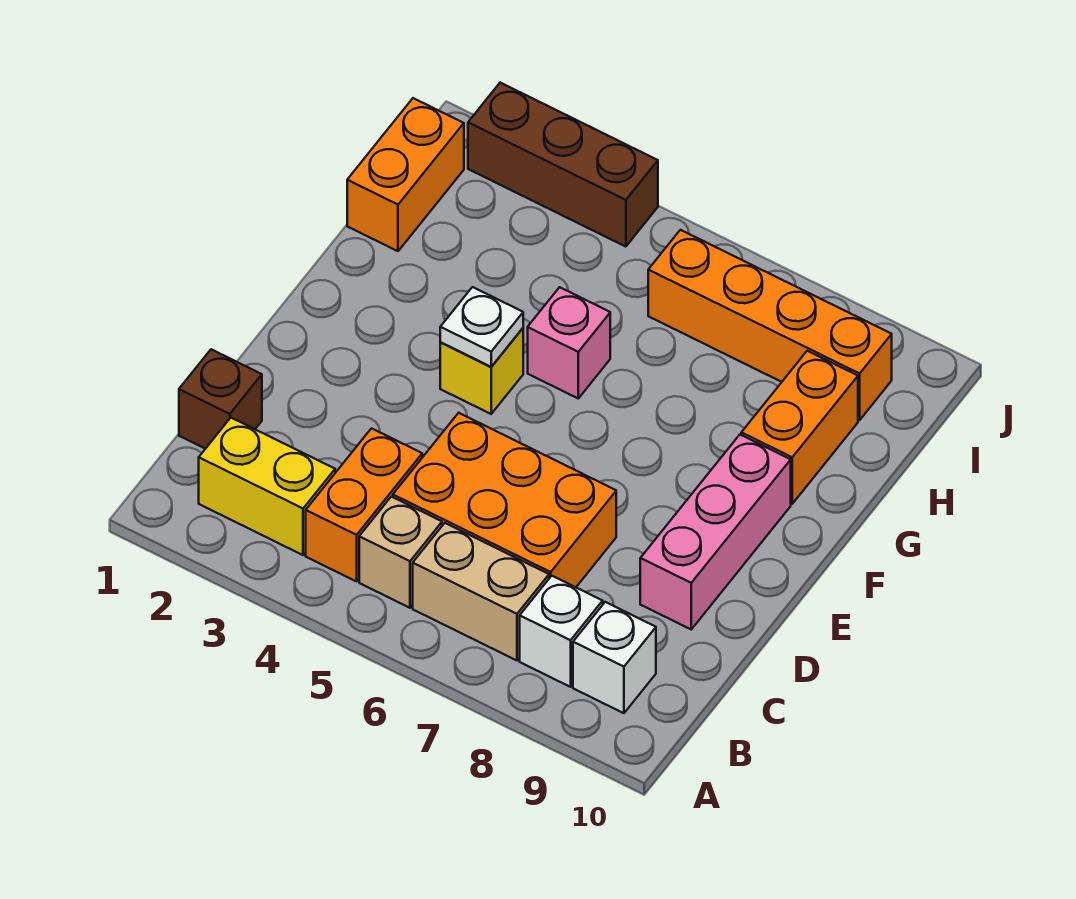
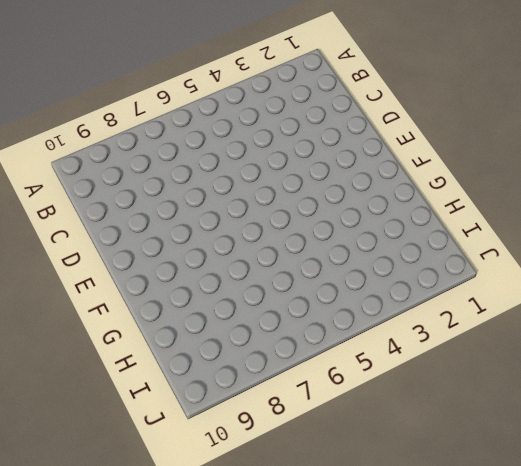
none -> yellow brick B2:B3 level 1
none -> orange brick B4:C4 level 1
none -> tan brick B5 level 1

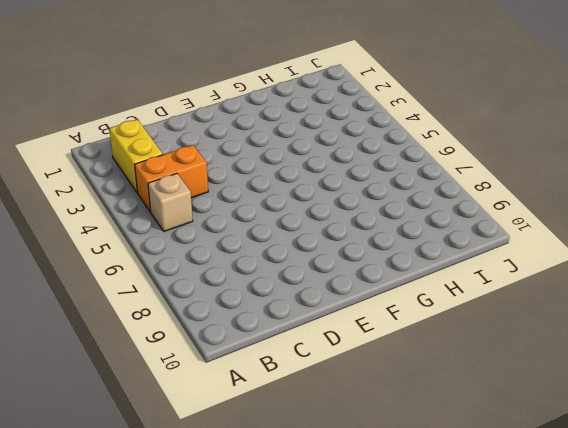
none -> tan brick B6:B7 level 1
none -> white brick B8 level 1
none -> white brick B9 level 1

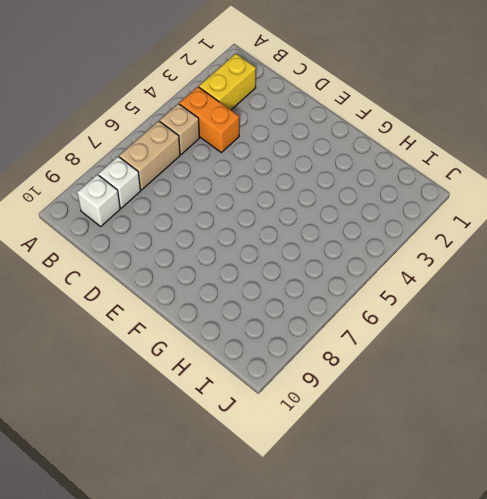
none -> brown brick C1 level 1
none -> orange brick C5:D7 level 1
none -> pink brick D9:F9 level 1

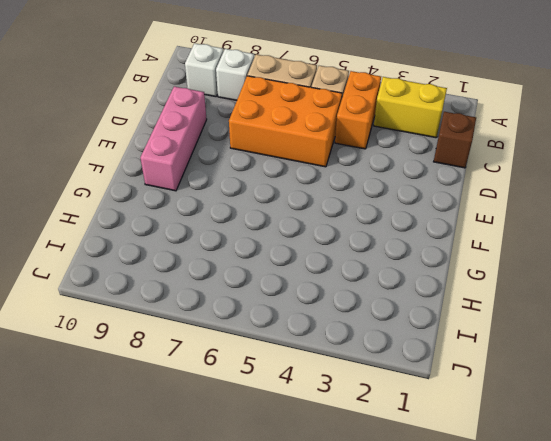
none -> yellow brick F4 level 1
none -> pink brick G5 level 1
none -> orange brick G9:H9 level 1

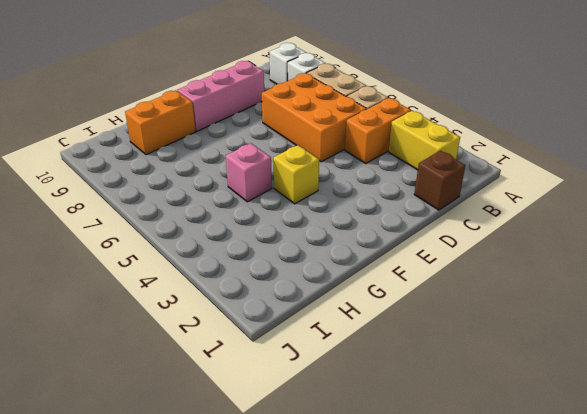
none -> orange brick H1:I1 level 1
none -> orange brick I6:I9 level 1
none -> brown brick J2:J4 level 1

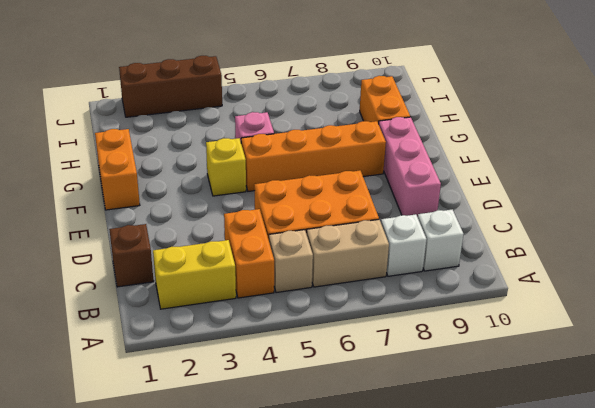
orange brick F1:G1 level 1 -> orange brick H1:I1 level 1
orange brick F5:F8 level 1 -> orange brick I6:I9 level 1
none -> white plate F4 level 2

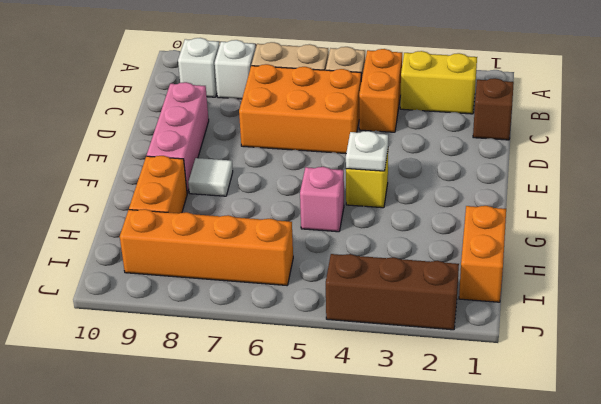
white tile F8 level 1 -> none

